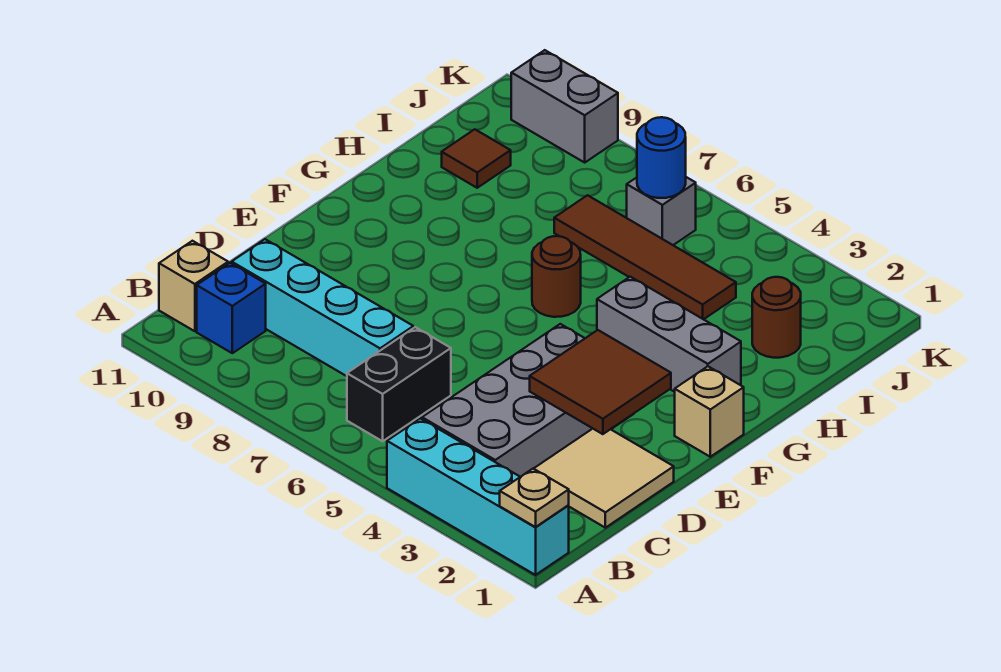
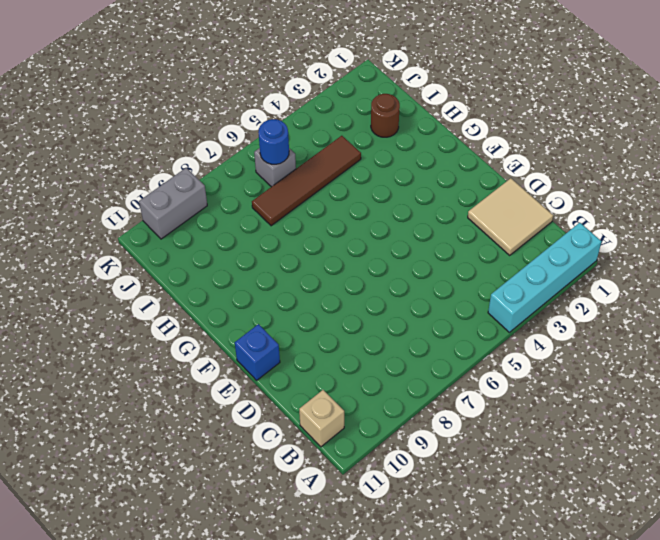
blue brick E11 level 1 -> blue brick B10 level 1
none -> grey brick B3:E4 level 1
none -> black brick B6:C6 level 1
none -> cyan brick C7:C10 level 1

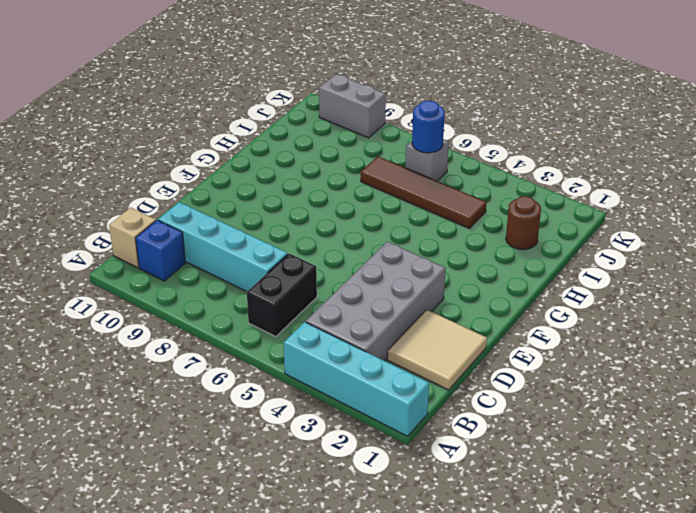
none -> tan brick F1 level 1
none -> grey brick G2:G4 level 1
none -> brown round brick G6 level 1

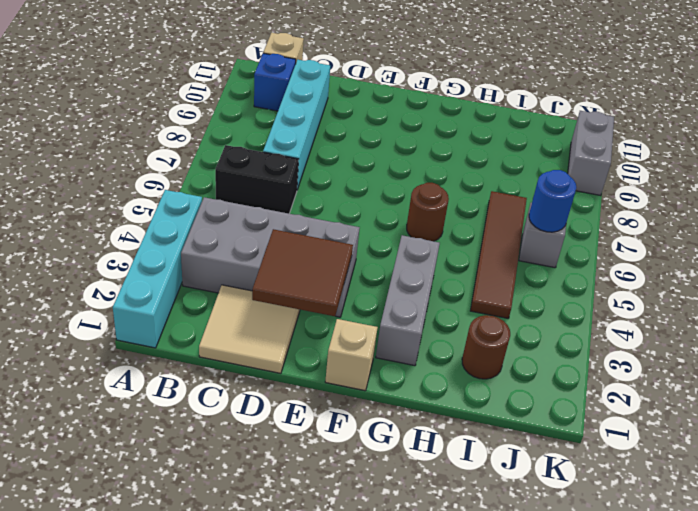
none -> brown tile I10 level 1
none -> tan plate A1 level 2

